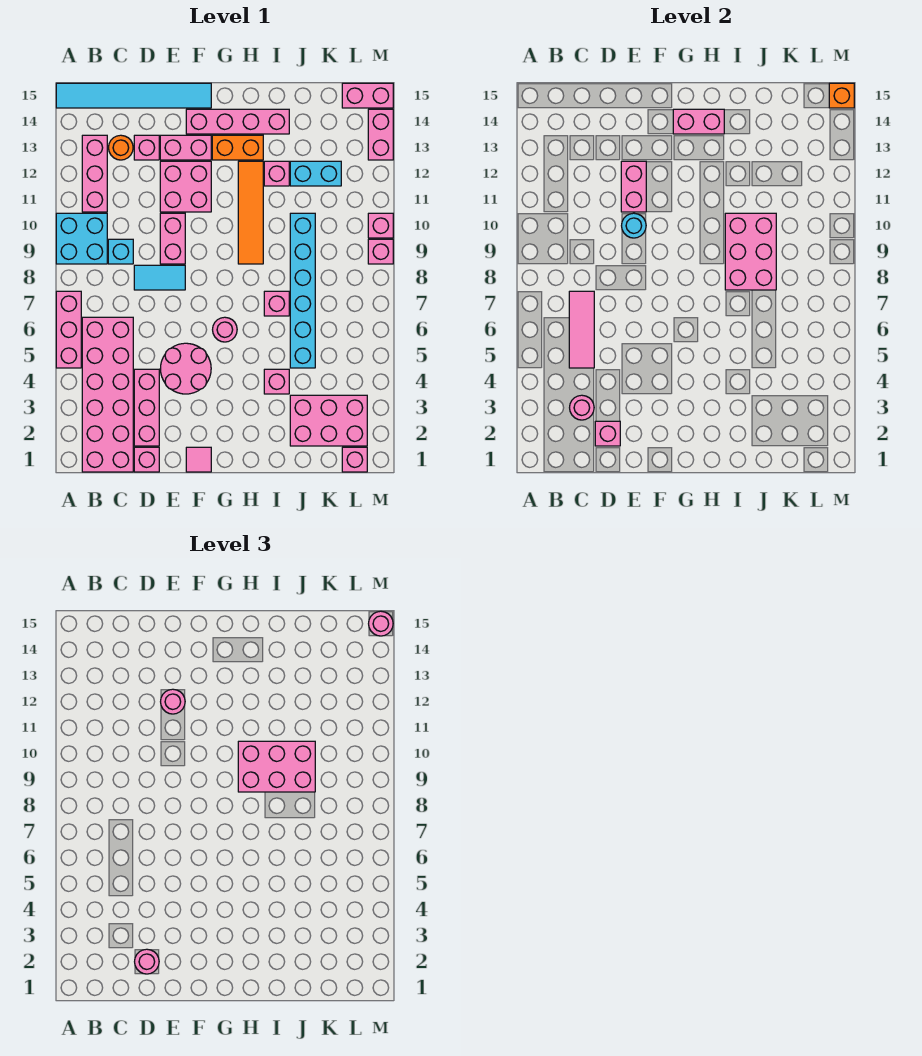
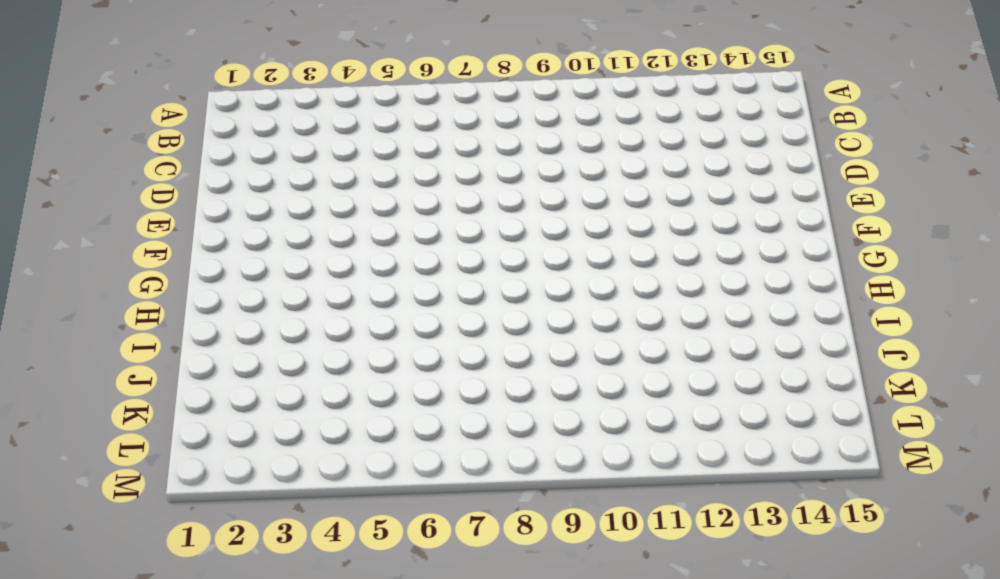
none -> pink brick A5:A7 level 1
none -> cyan brick A9:B10 level 1
none -> cyan tile A15:F15 level 1
none -> pink brick B1:C6 level 1

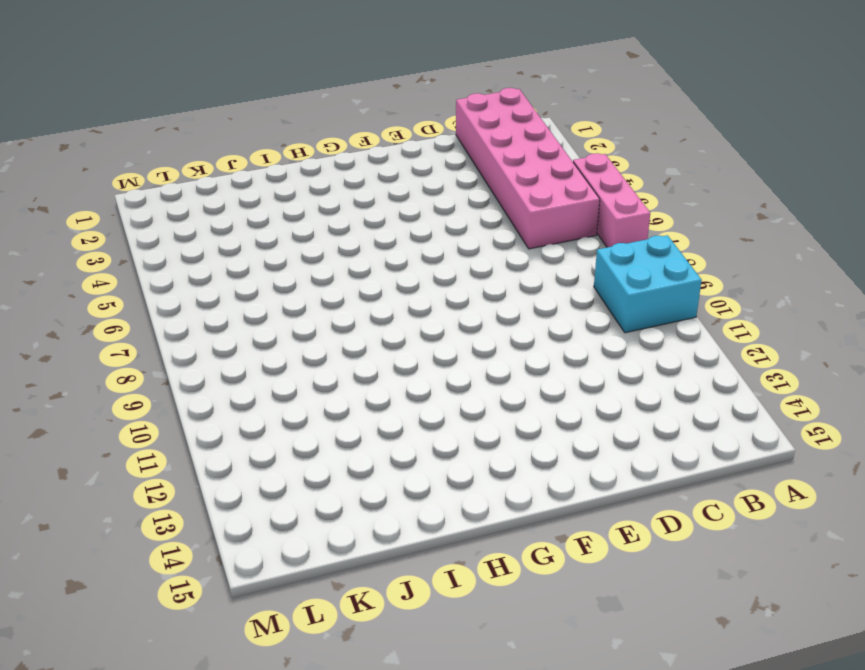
none -> cyan tile A15:F15 level 1
none -> pink brick B11:B13 level 1
none -> cyan brick C9 level 1
none -> orange round brick C13 level 1

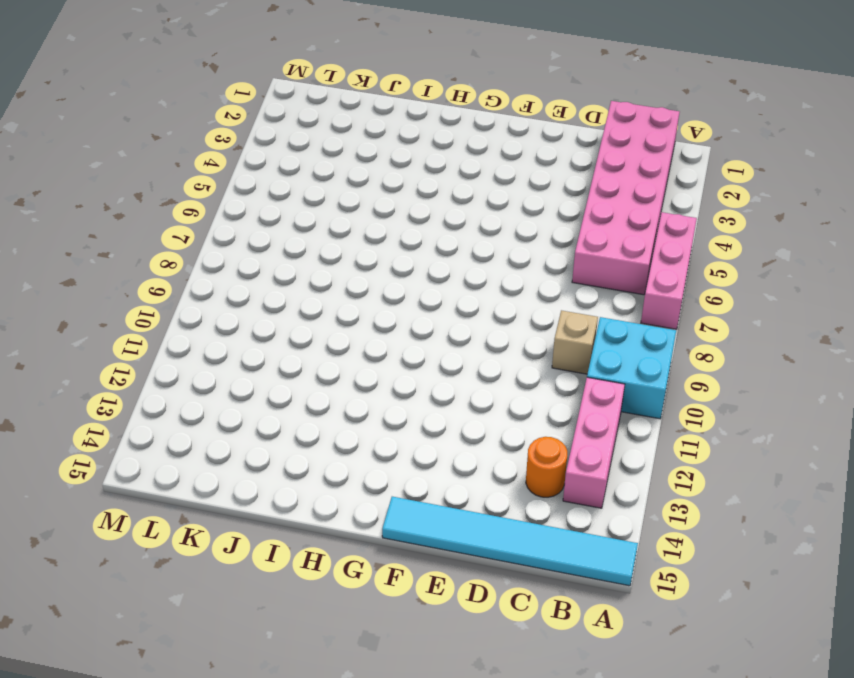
tan brick C9 level 1 -> cyan brick C9 level 1
none -> pink brick D1 level 1
none -> pink brick D2:D4 level 1
none -> cyan tile D8:E8 level 1
none -> pink brick D13 level 1

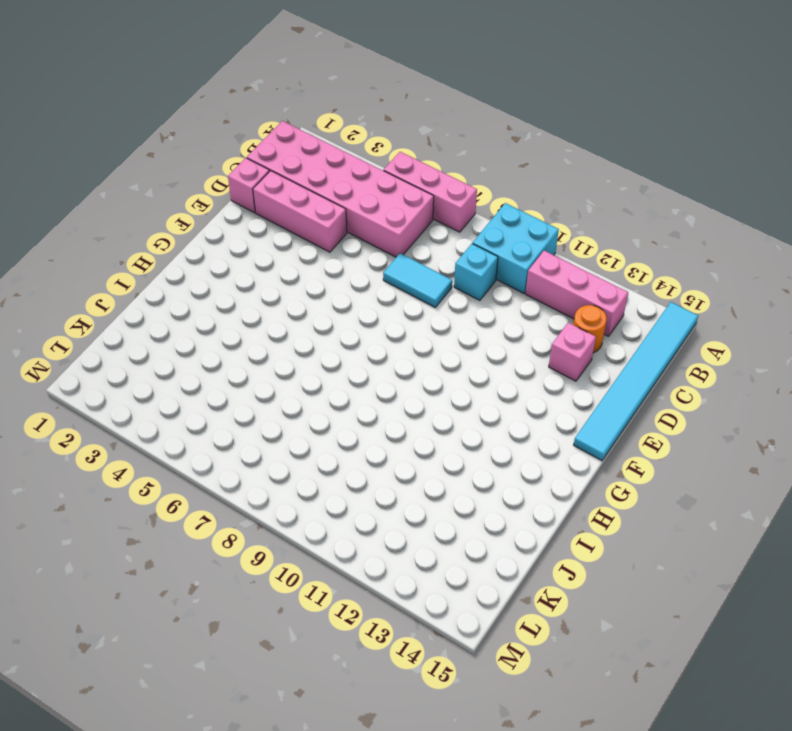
cyan tile D7:D8 level 1 -> cyan tile D8:E8 level 1
none -> pink round brick E4:F5 level 1
none -> pink brick E9:E10 level 1
none -> pink brick E11:F12 level 1
none -> pink brick E13:F13 level 1

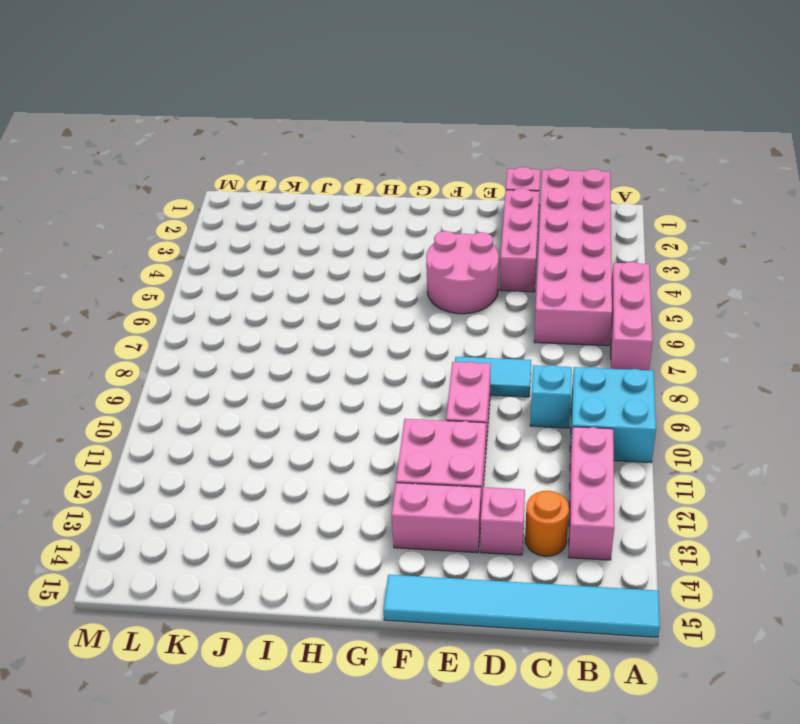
none -> pink tile F1 level 1
none -> pink brick F14:I14 level 1
none -> pink round brick G6 level 1
none -> orange brick G13:H13 level 1

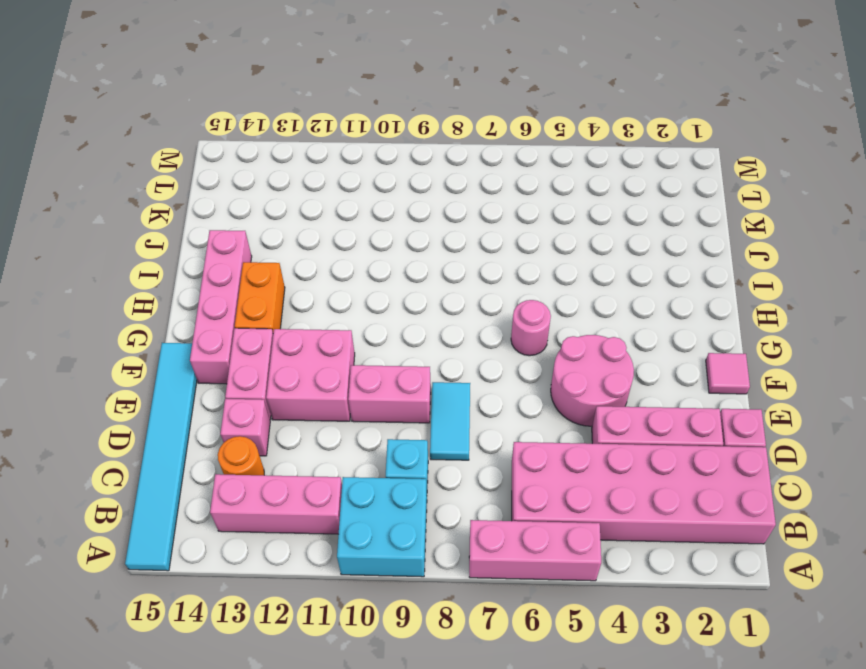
none -> orange tile H9:H12 level 1
none -> pink brick I4 level 1
none -> pink brick I7 level 1
none -> pink brick I12 level 1

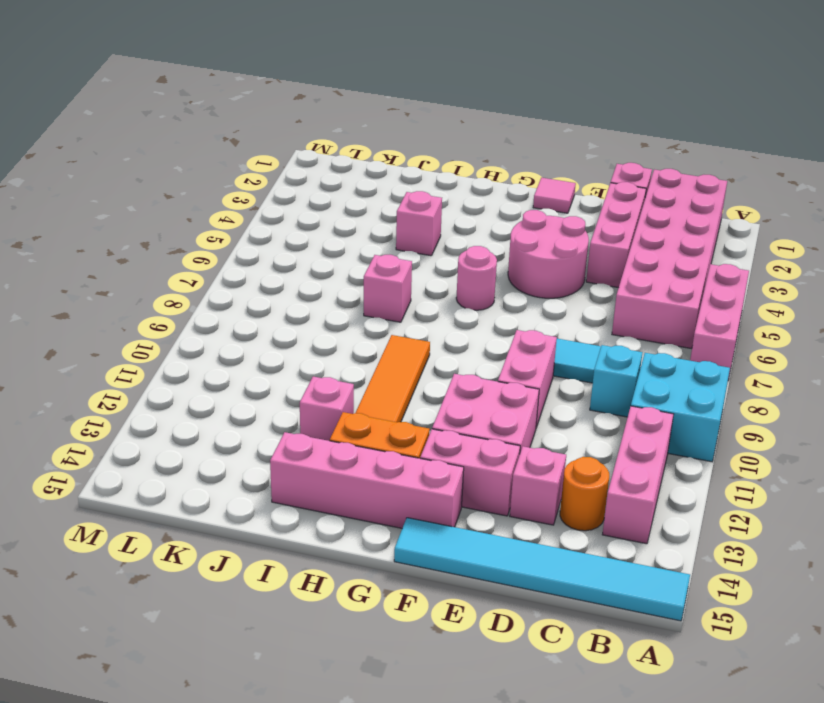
none -> pink brick J2:L3 level 1
none -> cyan brick J5:J10 level 1
none -> cyan brick J12:K12 level 1
none -> pink brick L1 level 1

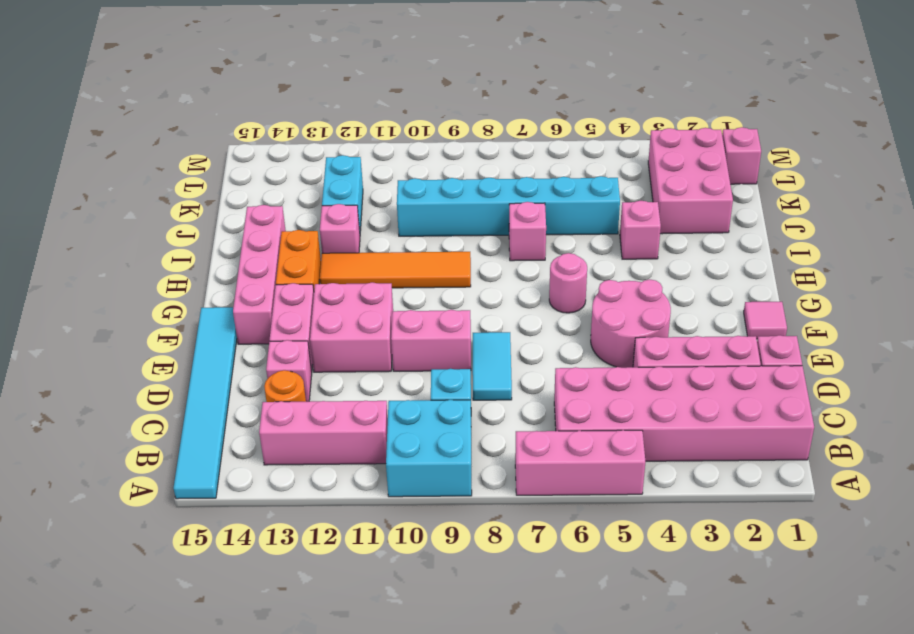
none -> pink brick L15:M15 level 1
none -> pink brick M9 level 1
none -> pink brick M10 level 1
none -> pink brick M13:M14 level 1

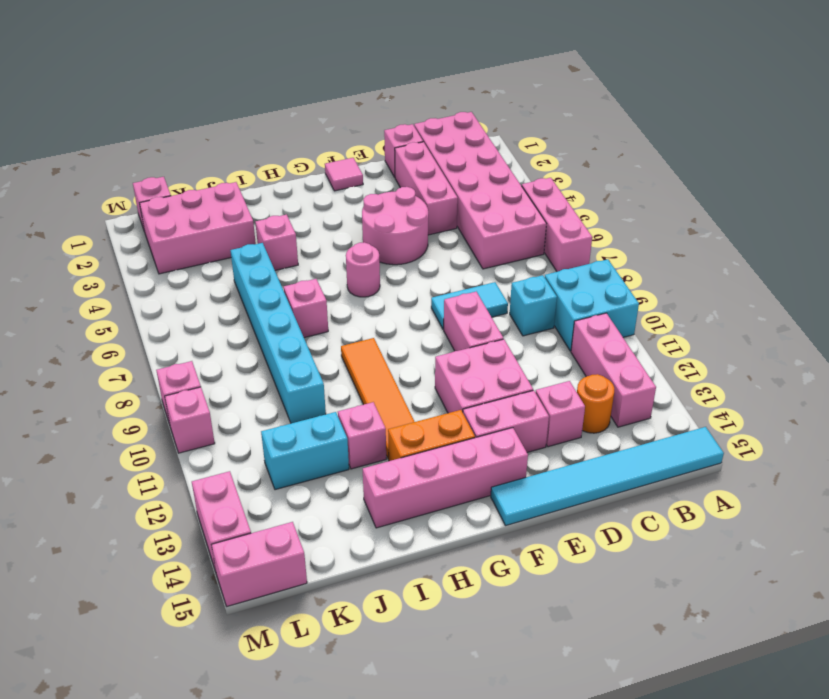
none -> pink round brick C3 level 2
none -> pink tile C5:C7 level 2
none -> pink brick D2 level 2
none -> cyan round brick E10 level 2

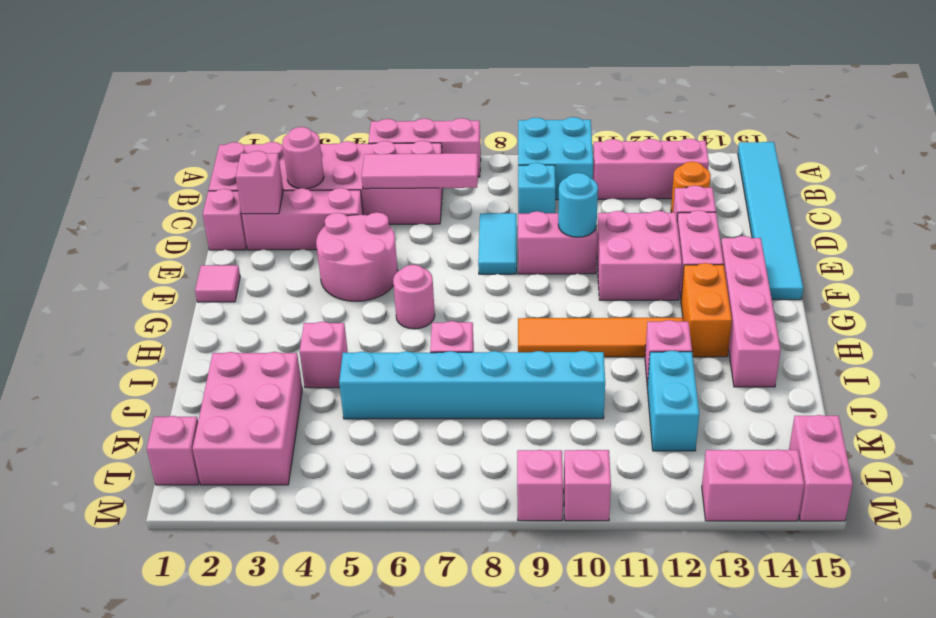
none -> pink brick E11:E12 level 2
none -> pink brick G14:H14 level 2
none -> pink brick I8:J10 level 2
none -> orange brick M15 level 2

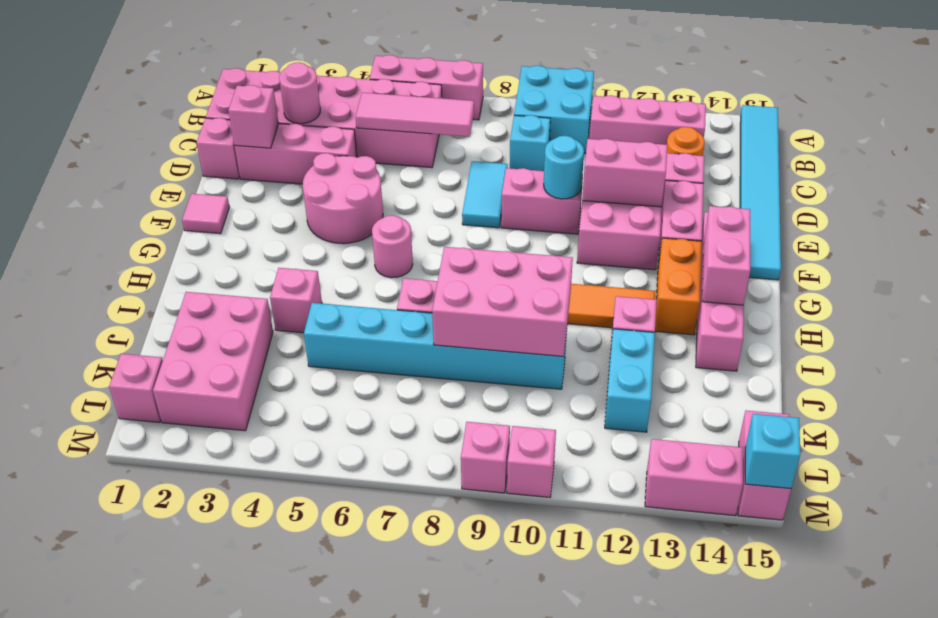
cyan brick M15 level 2 -> orange brick M15 level 2
none -> pink round brick D2 level 3
none -> pink round brick E12 level 3
none -> pink brick H9:J10 level 3
none -> pink round brick M15 level 3

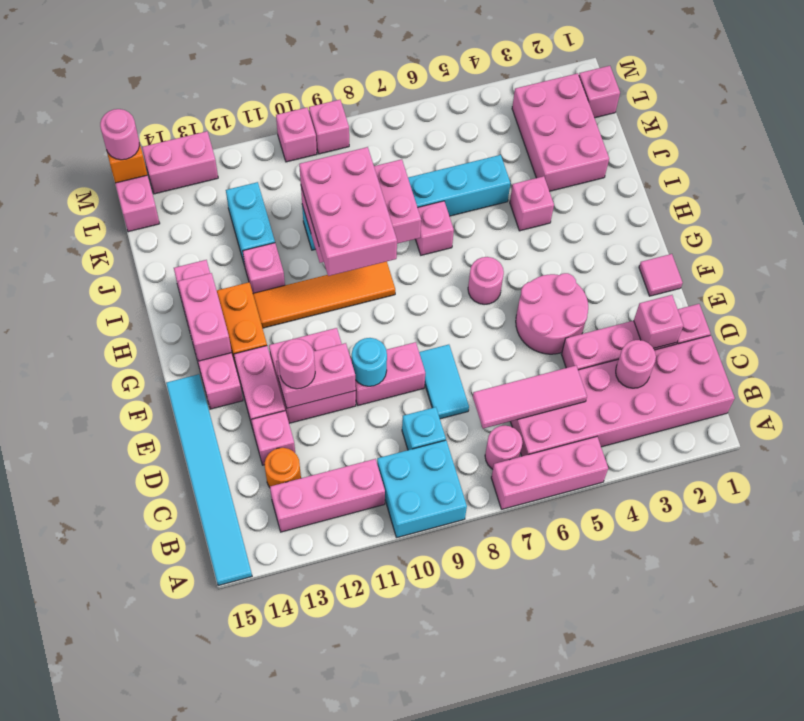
pink round brick B7 level 1 -> pink round brick D2 level 3

